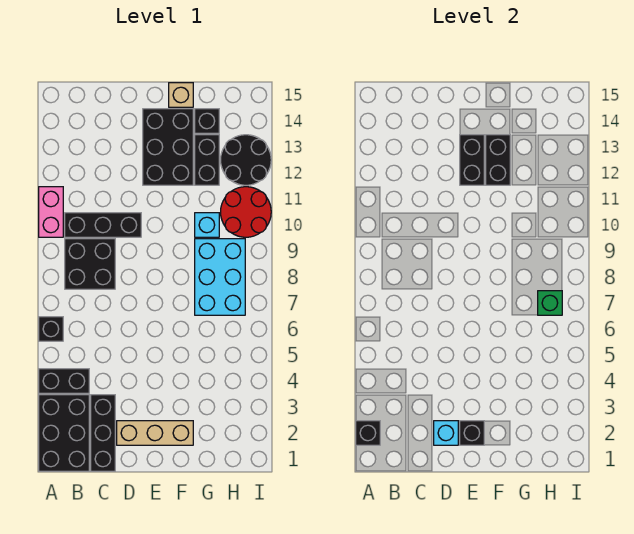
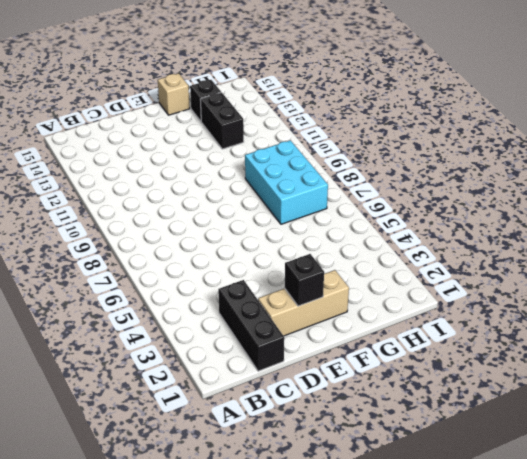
none -> black brick A1:B3 level 1
none -> black brick A4:B4 level 1
none -> black brick A6 level 1

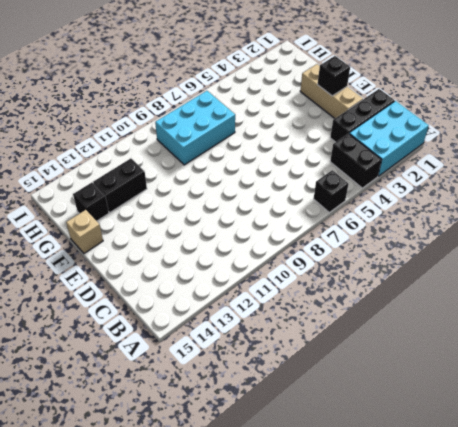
cyan brick A1:B3 level 1 -> black brick A1:B3 level 1
none -> pink brick A10:A11 level 1
none -> black brick B8:C9 level 1
none -> black brick B10:D10 level 1

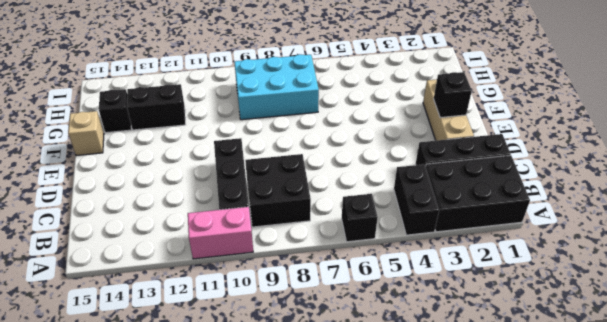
none -> black brick E12:F14 level 1
none -> cyan brick G10 level 1
none -> red round brick H10:I11 level 1

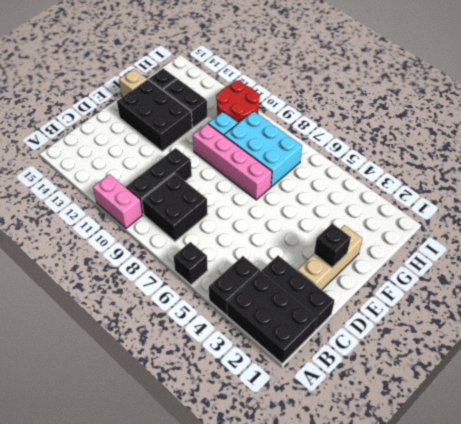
pink brick F7:F10 level 1 -> none
none -> black round brick H12:I13 level 1
none -> black brick A2 level 2
none -> cyan brick D2 level 2

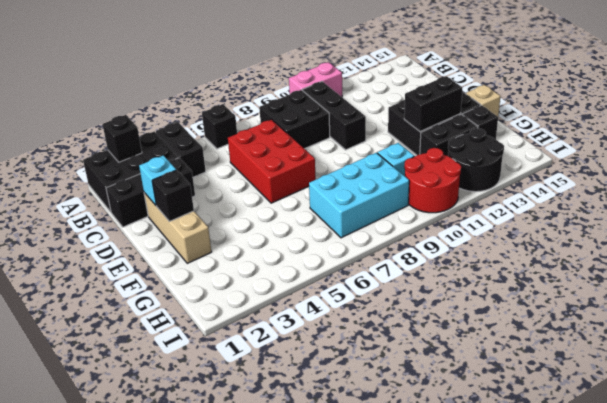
red brick C6:E7 level 1 -> none
none -> black brick E12:E13 level 2
none -> green brick H7 level 2

